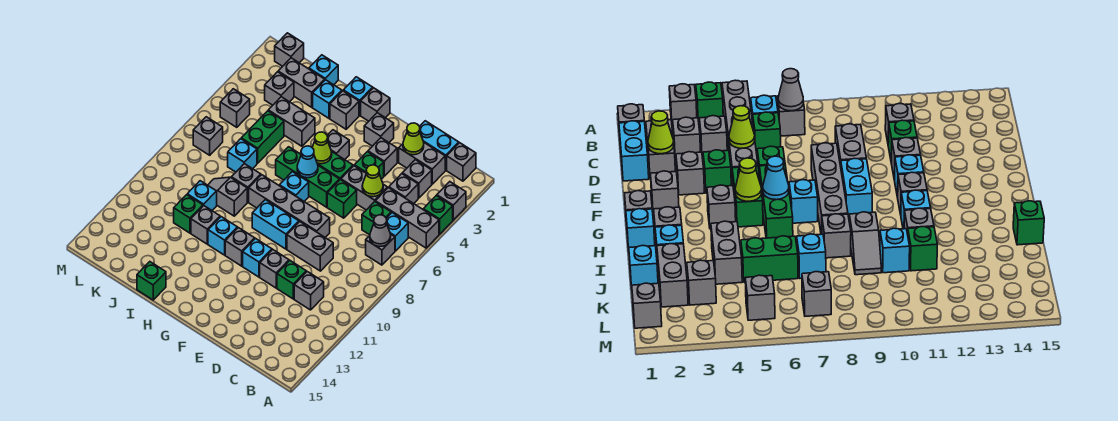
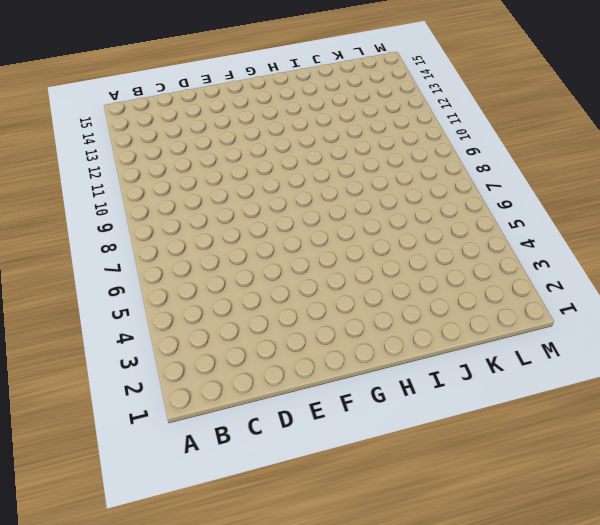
none -> grey brick A3 level 1
none -> green brick A4 level 1
none -> grey brick A5:C5 level 1
none -> grey brick B1 level 1

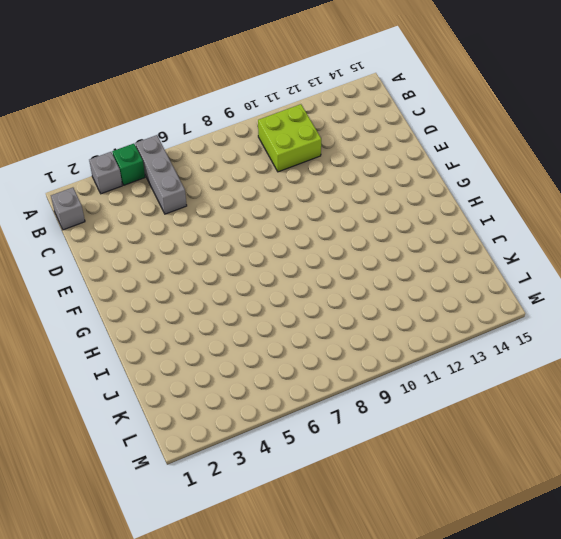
lime brick B10:C11 level 1 -> grey brick C11 level 1
none -> cyan brick B6 level 1
none -> grey brick B7 level 1
none -> cyan brick C1:D1 level 1
none -> grey brick C2:D2 level 1

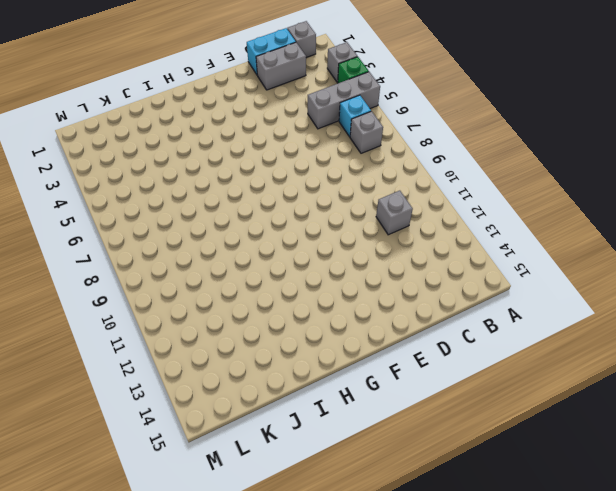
none -> grey brick C3 level 1
none -> grey brick C4 level 1
none -> green brick C6 level 1
none -> grey brick D5:E5 level 1

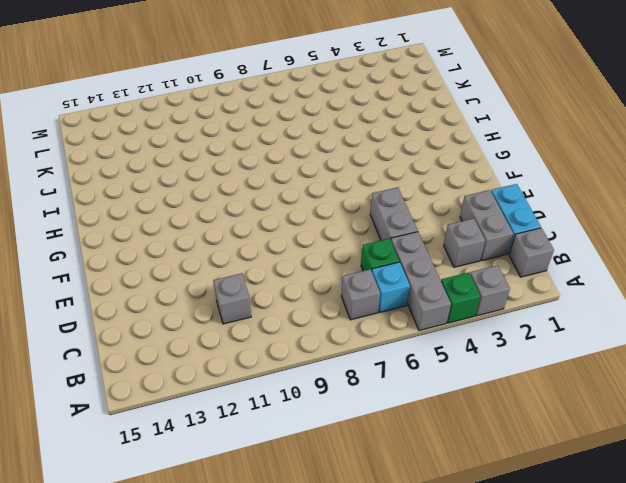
none -> grey brick C4 level 1
none -> grey brick D9:E9 level 1
none -> green brick D11 level 1
none -> grey brick E3 level 1

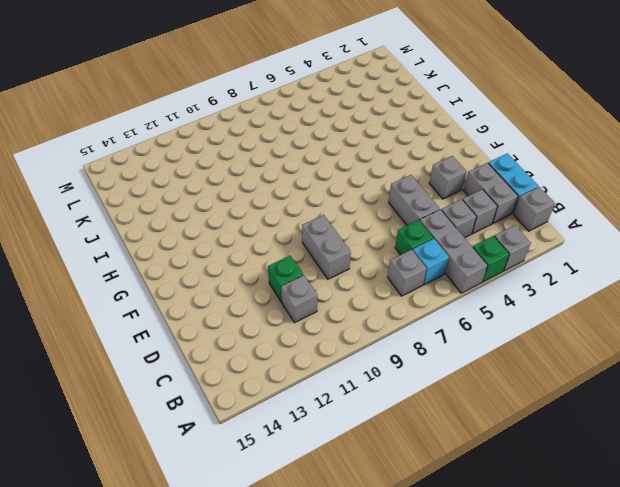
none -> green brick E4 level 1
none -> green brick E6 level 1
none -> grey brick E8:H8 level 1
none -> grey brick E11 level 1

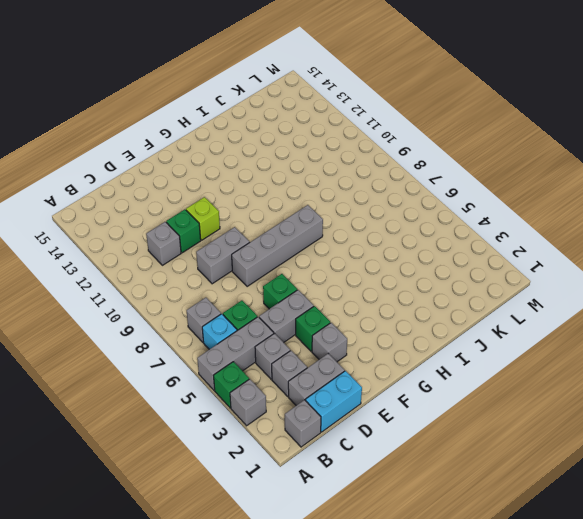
lime brick E11 level 1 -> grey brick E11 level 1
none -> grey brick F2 level 1
none -> green brick F5:G5 level 1
none -> green brick F6:H6 level 1
none -> cyan brick F9:G9 level 1

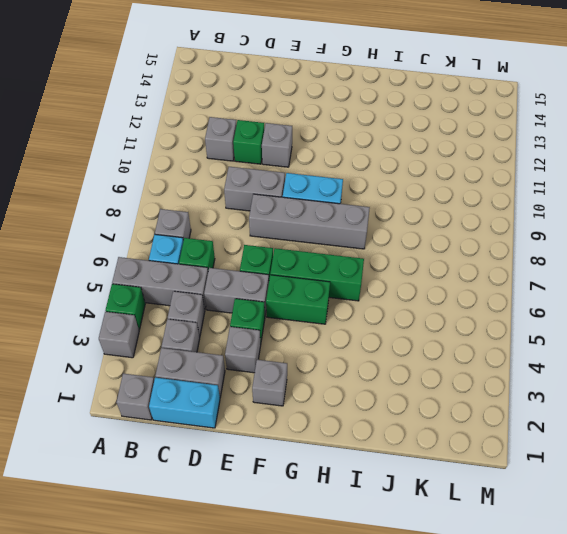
none -> cyan brick F11 level 1
none -> grey brick G1 level 1
none -> grey brick G4 level 1
none -> cyan brick G7 level 1

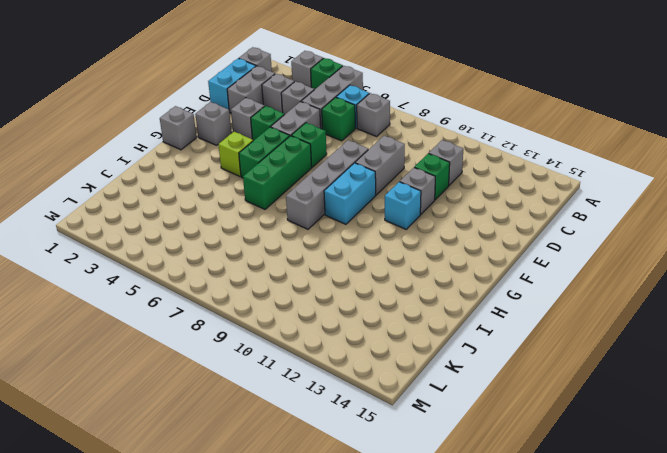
lime brick G4 level 1 -> grey brick G4 level 1
none -> cyan brick G7 level 1
none -> grey brick G11 level 1
none -> cyan brick H1 level 1
none -> grey brick H2 level 1

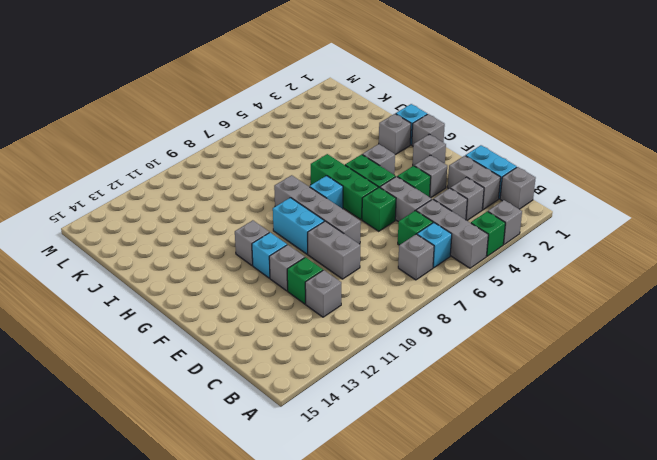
none -> cyan brick H11 level 1
none -> cyan brick I2 level 1
none -> grey brick I4:J4 level 1
none -> grey brick I8 level 1

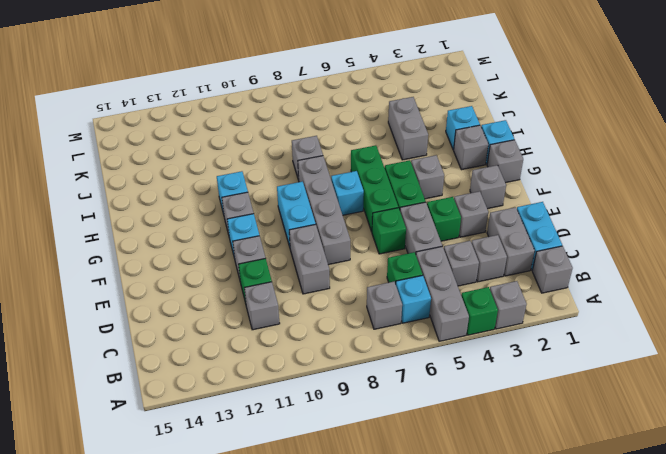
none -> grey slope I9:J9 level 1 top I
none -> grey brick I11 level 1
none -> green brick I15 level 1
none -> cyan brick J1 level 1

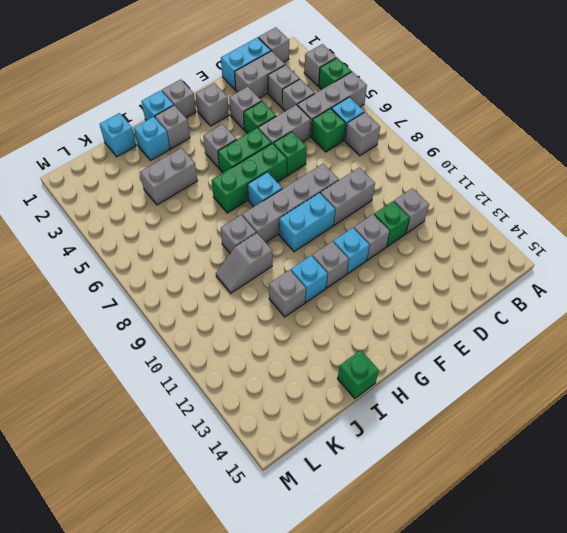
none -> grey brick J2:K2 level 1
none -> green brick J5:J6 level 1
none -> cyan brick J7 level 1
none -> cyan brick J10 level 1

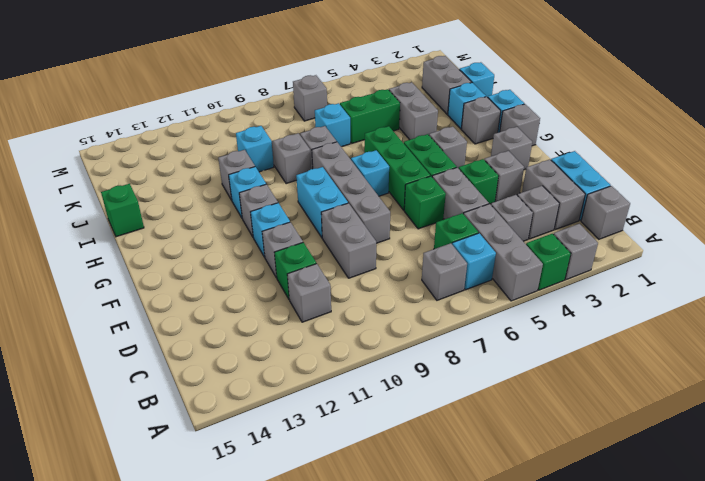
none -> green brick J11 level 1
none -> grey brick K3 level 1
none -> grey brick L1 level 1
none -> grey brick L5 level 1

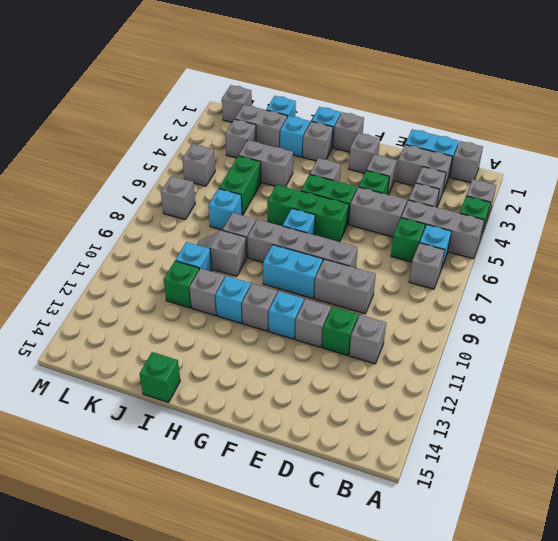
none -> green brick E6 level 1
none -> grey cone B7 level 2
none -> lime cone D2 level 2
none -> lime cone D5 level 2

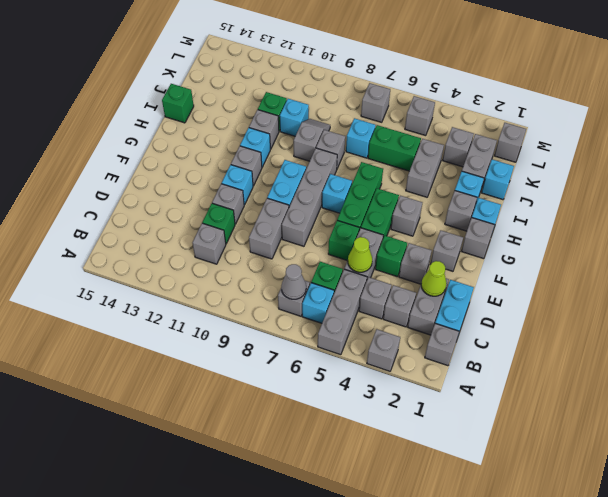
none -> green brick A4 level 1
none -> lime cone G5 level 2
none -> cyan cone G6 level 2

